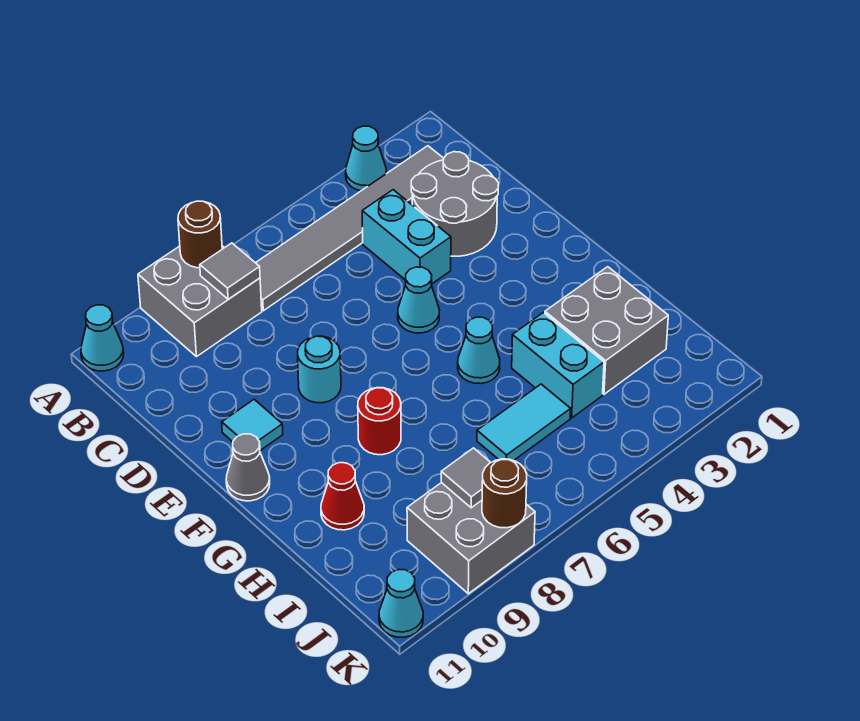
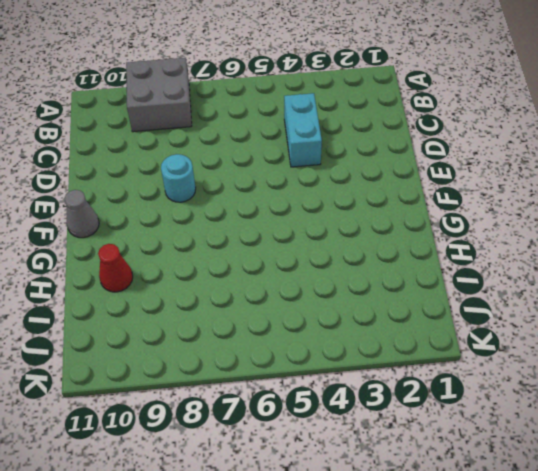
none -> cyan cone A3 level 1
none -> cyan cone A11 level 1
none -> grey tile B2:B7 level 1

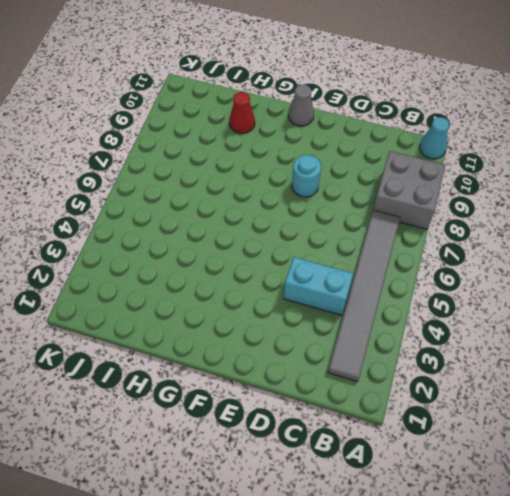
none -> cyan cone A3 level 1
none -> grey round brick C2:D3 level 1
none -> cyan cone E5 level 1

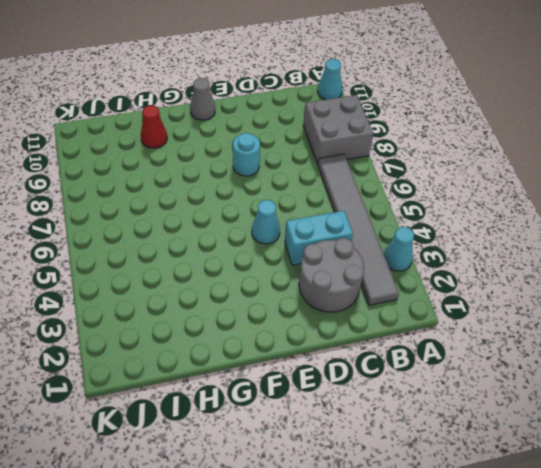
none -> cyan tile E10 level 1
none -> cyan cone G5 level 1
none -> red round brick G8 level 1

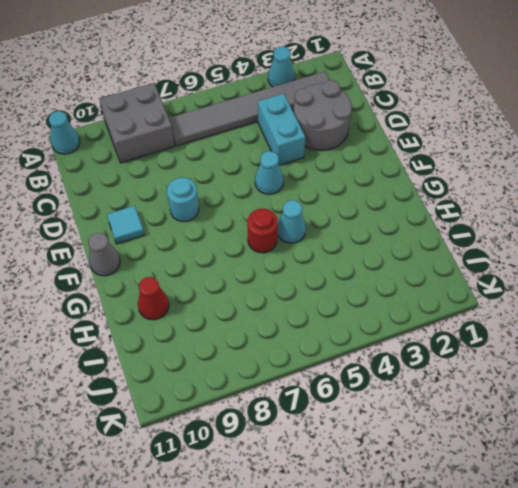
red round brick G6 level 1 -> red round brick G8 level 1
none -> grey brick H2:I3 level 1
none -> cyan brick H4:I4 level 1
none -> cyan tile I5:I6 level 1

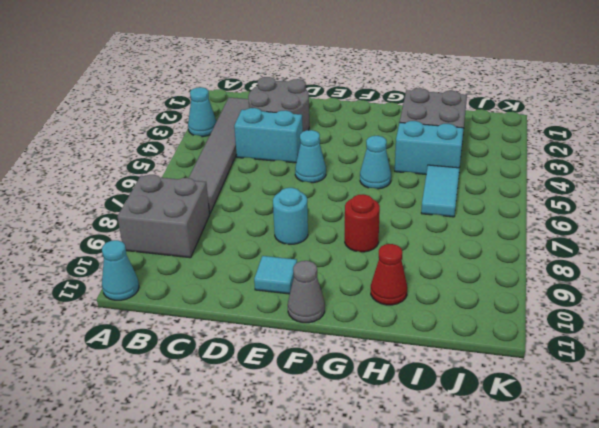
none -> grey brick J8:K9 level 1
none -> cyan cone K11 level 1
none -> brown round brick A8 level 2

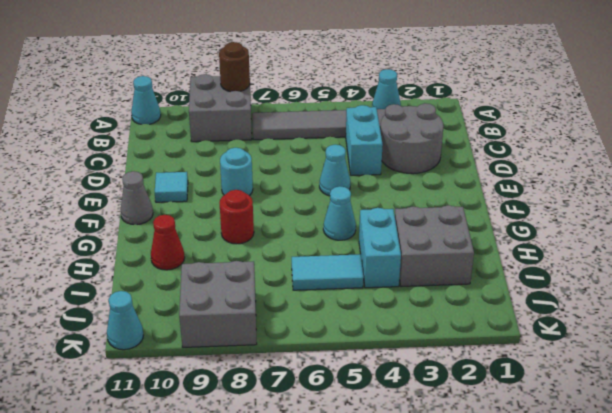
none -> grey tile B8 level 2
none -> grey tile J8 level 2
none -> brown round brick K8 level 2

